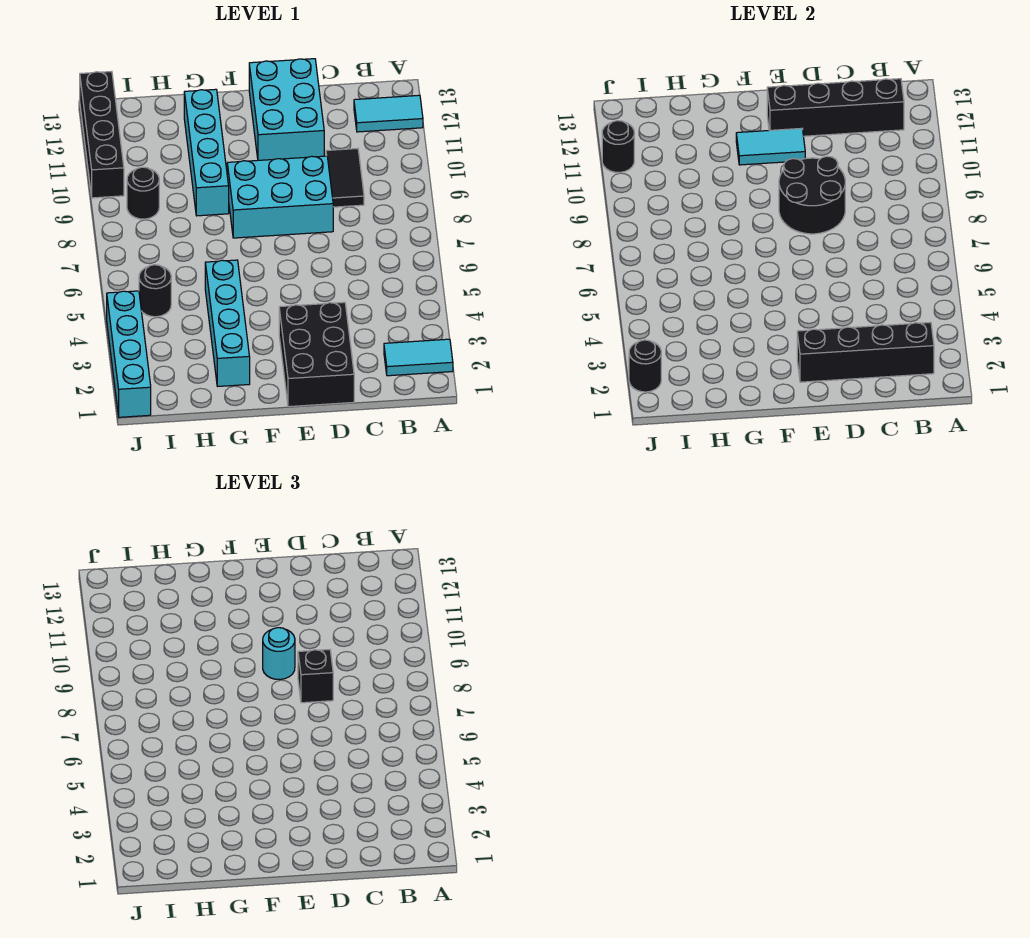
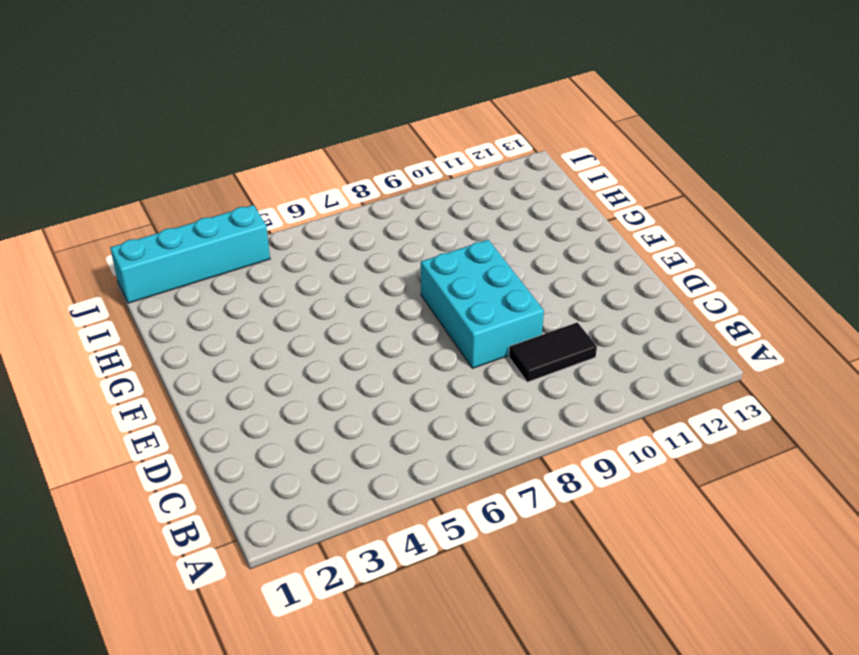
none -> cyan tile A2:B2 level 1
none -> cyan tile A12:B12 level 1
none -> black brick D1:E3 level 1

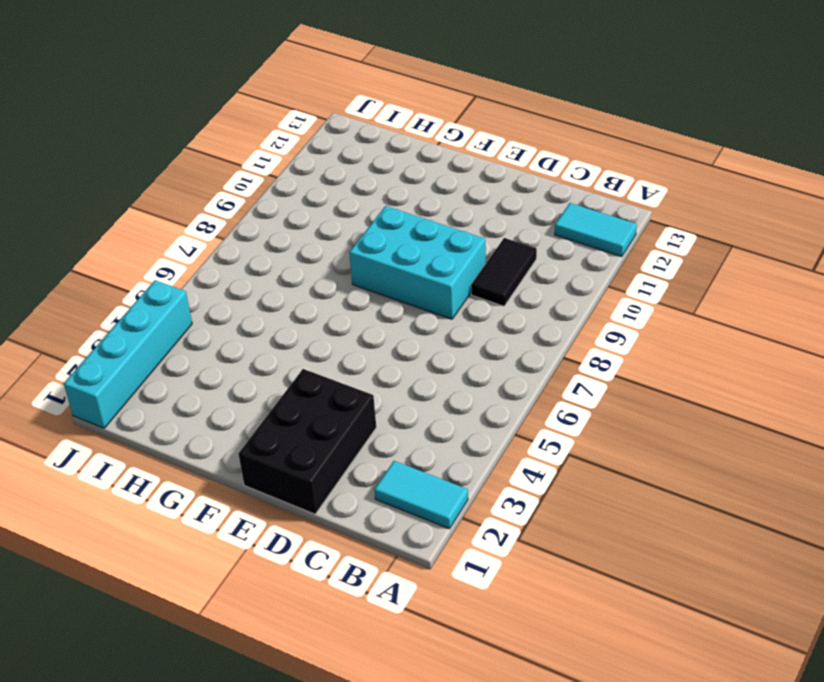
none -> cyan brick D11:E13 level 1
none -> cyan brick G2:G5 level 1
none -> cyan brick G9:G12 level 1

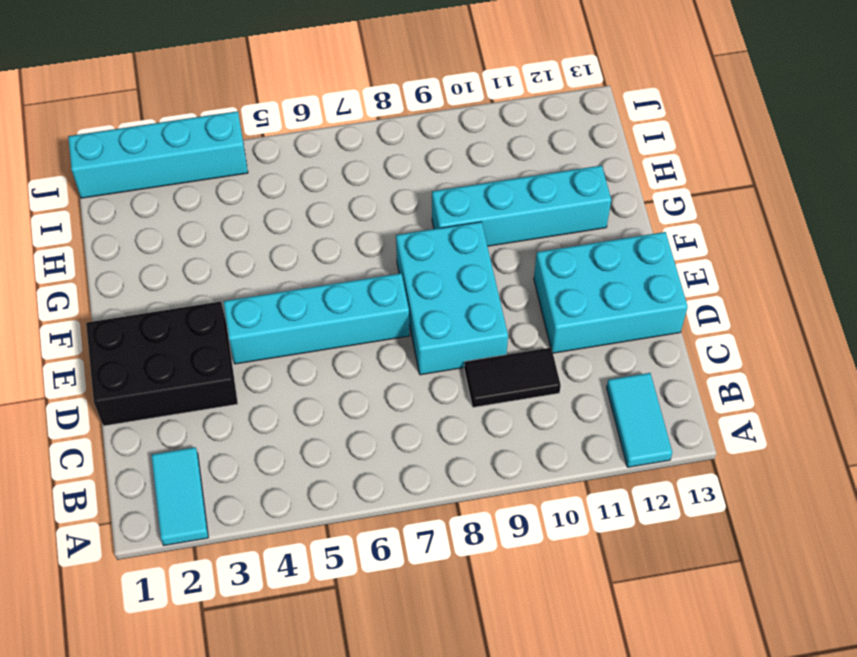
cyan brick E4:E7 level 1 -> cyan brick G2:G5 level 1
none -> black round brick I5 level 1
none -> black round brick I9 level 1
none -> black brick J10:J13 level 1

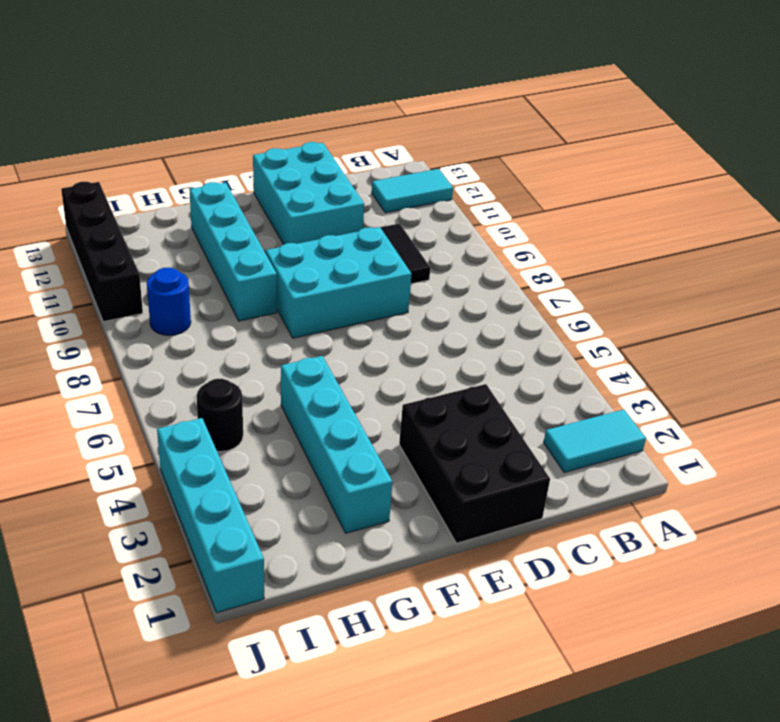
blue round brick I9 level 1 -> black round brick I9 level 1
none -> black brick B2:E2 level 2
none -> black brick B12:E12 level 2
none -> black round brick D8:E9 level 2

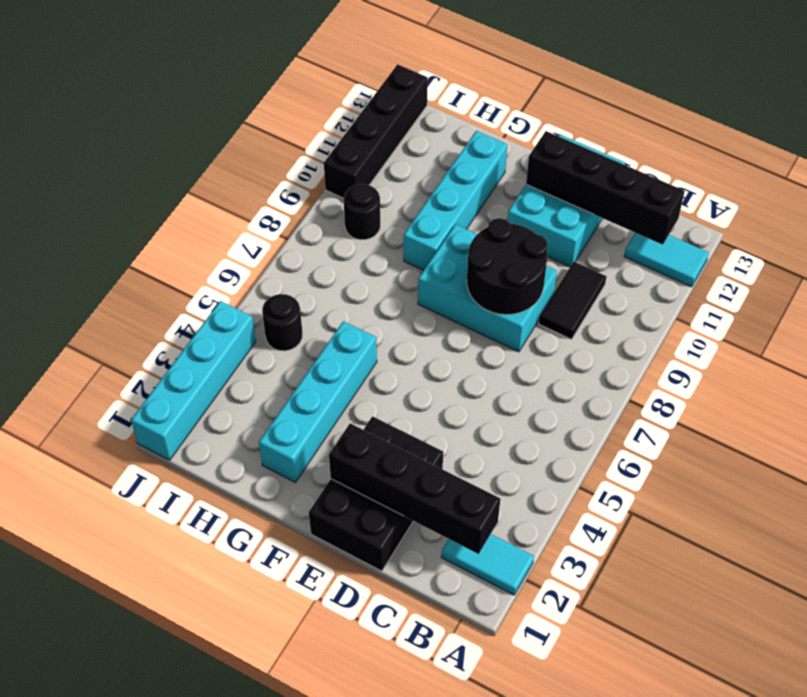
none -> cyan tile E11:F11 level 2
none -> black round brick J2 level 2
none -> black round brick J11 level 2

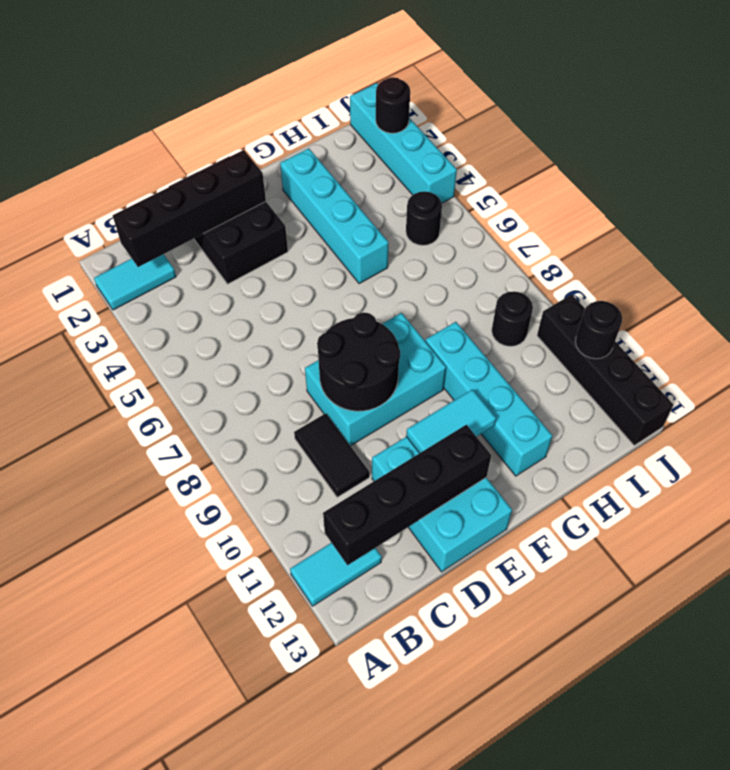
none -> black brick D8 level 3
none -> cyan round brick E9 level 3

